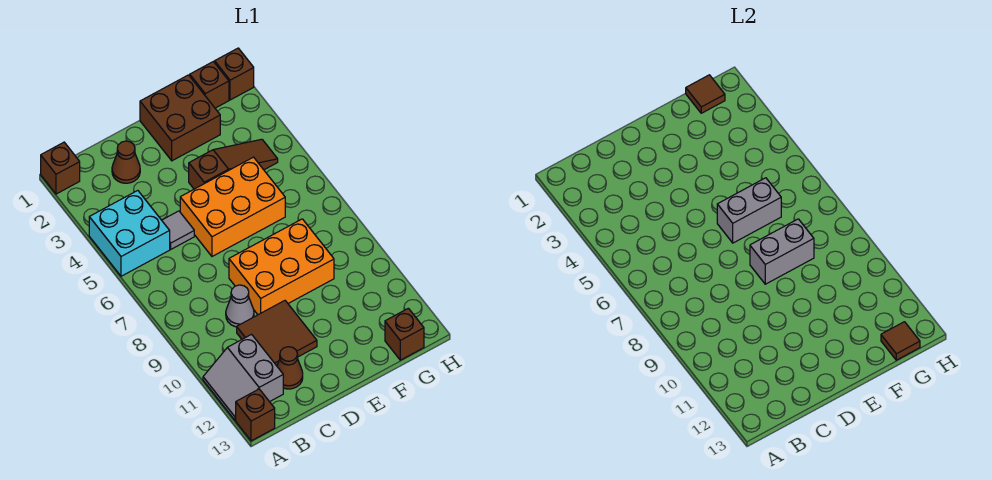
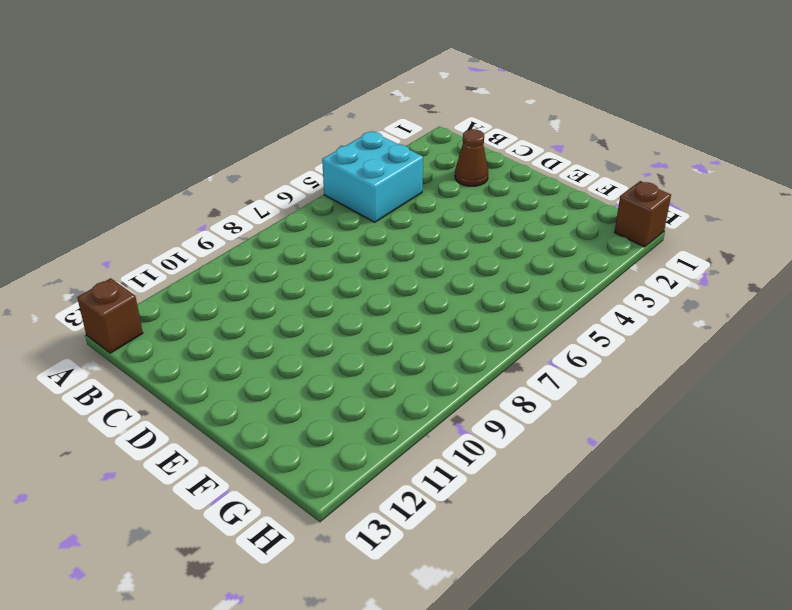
none -> brown brick A1 level 1
none -> grey slope A11:B12 level 1 top B
none -> grey tile C5 level 1

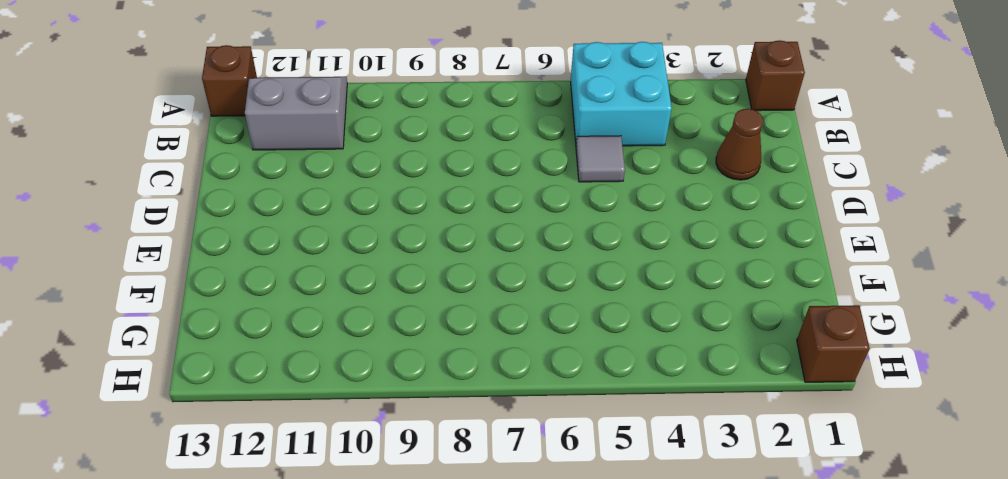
none -> grey cone C9 level 1
none -> brown tile C10:D11 level 1
none -> brown cone C12 level 1

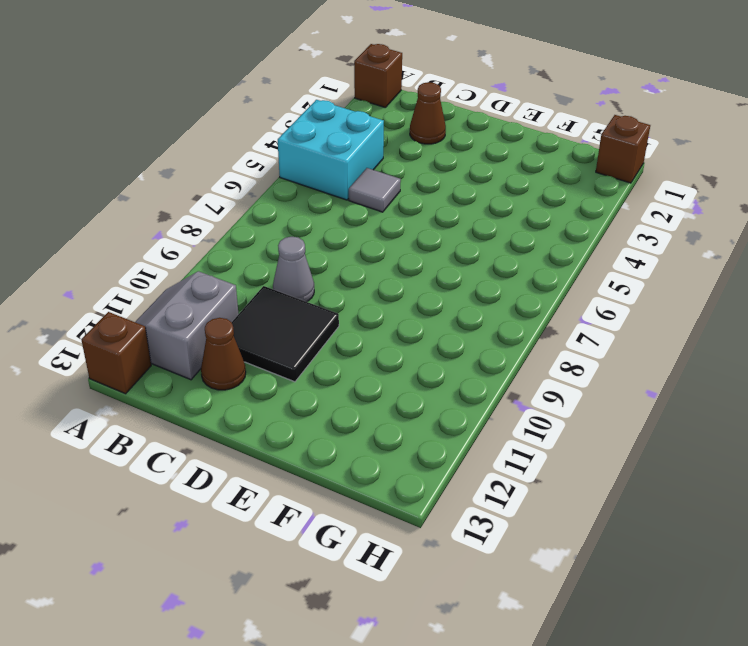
black tile C10:D11 level 1 -> brown tile C10:D11 level 1
none -> orange brick D5:F6 level 1
none -> orange brick D8:F9 level 1
none -> brown brick E1:F2 level 1

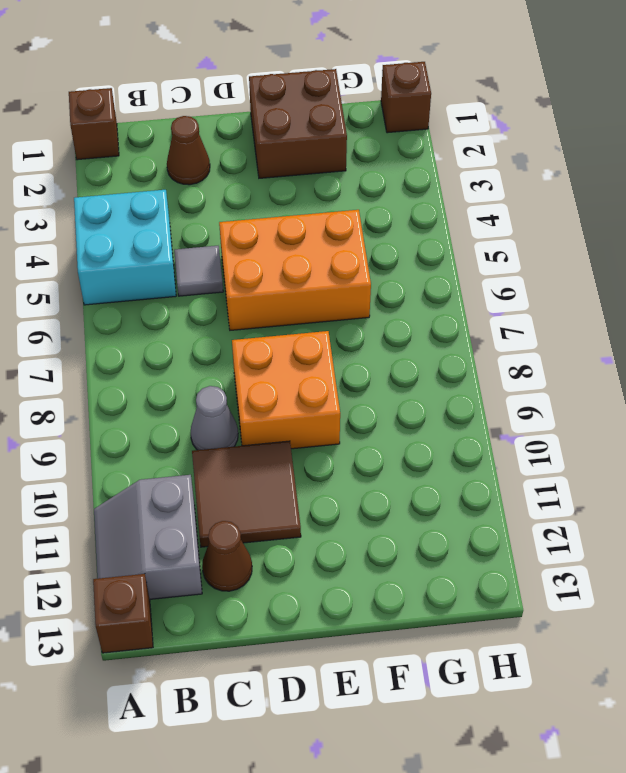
orange brick D8:E9 level 1 -> orange brick D8:F9 level 1
none -> brown slope E4:G4 level 1 top E
none -> brown brick G1 level 1
none -> brown brick G13 level 1

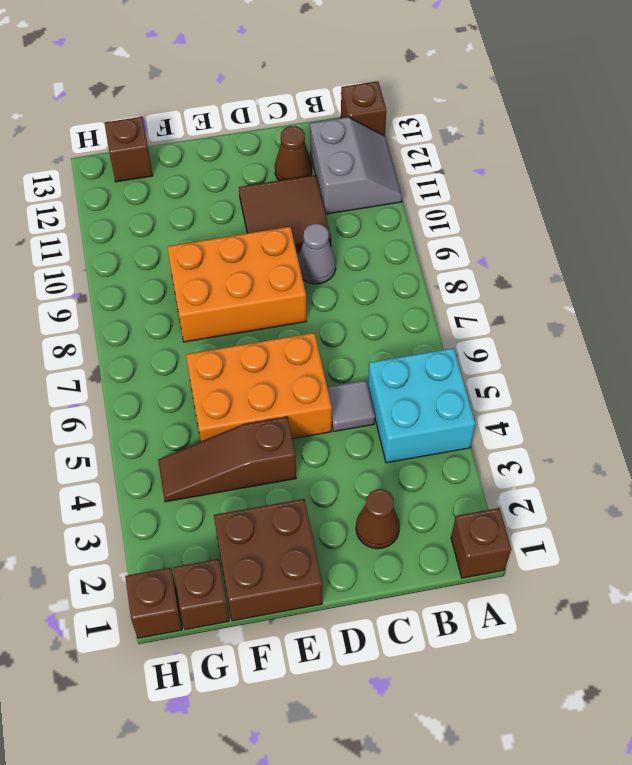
none -> grey brick E6:F6 level 2
none -> grey brick E8:F8 level 2
none -> brown tile G1 level 2

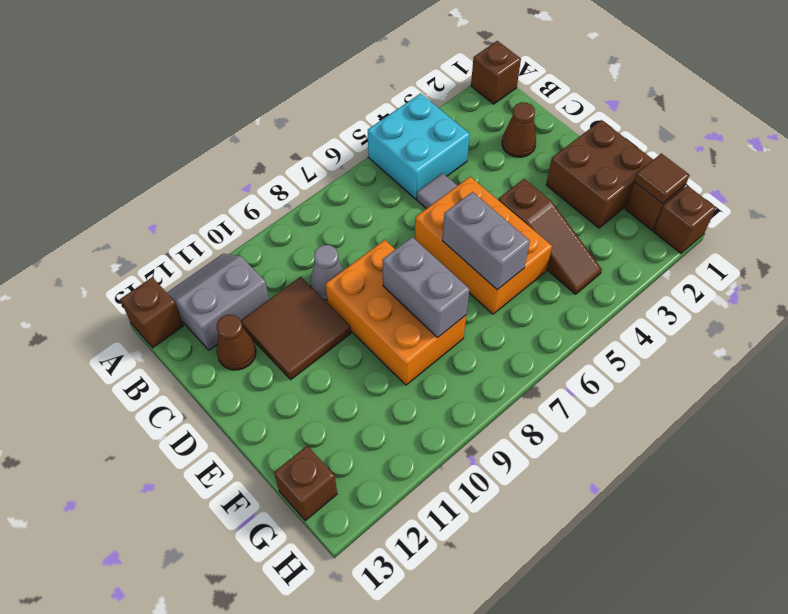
none -> brown tile G13 level 2

